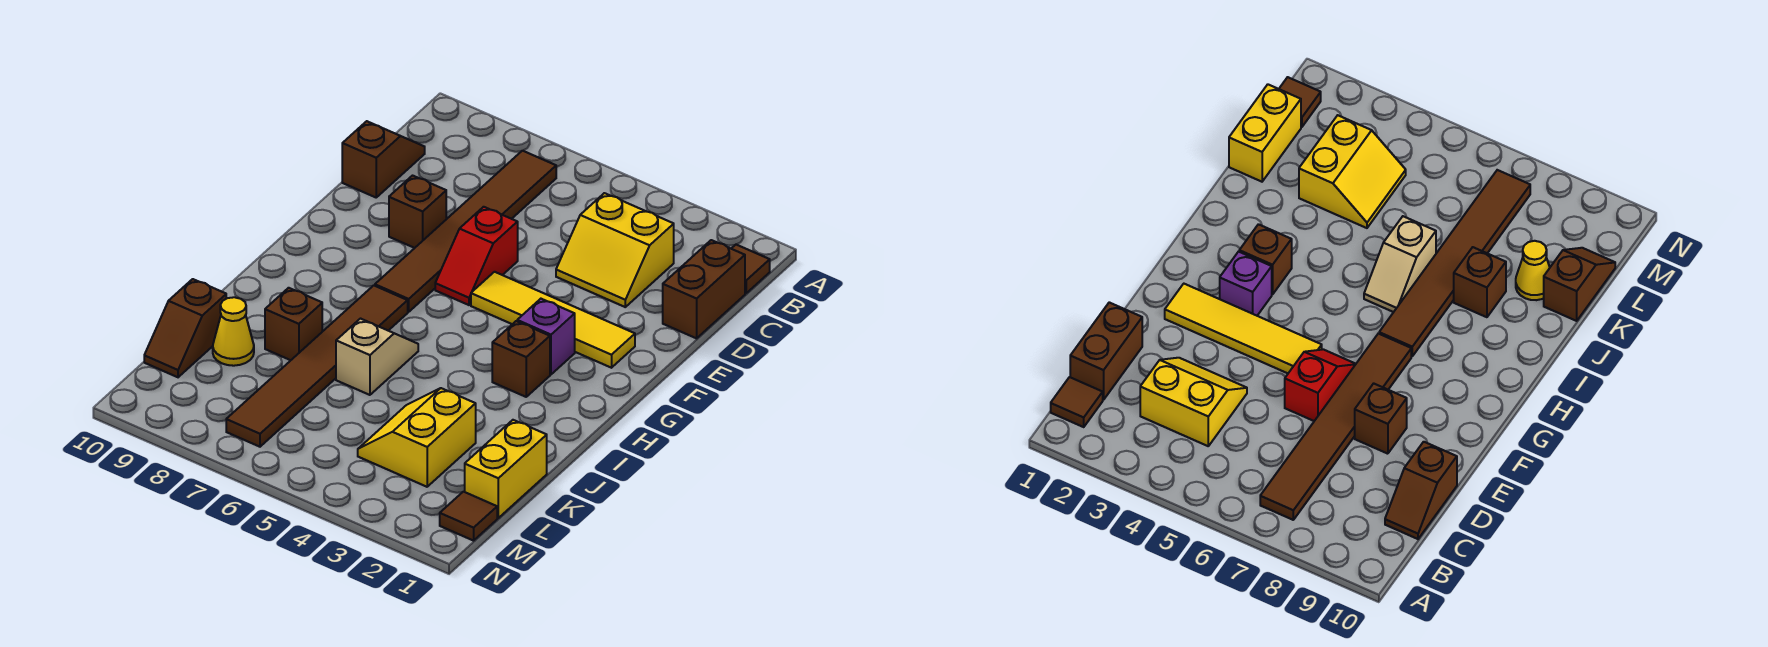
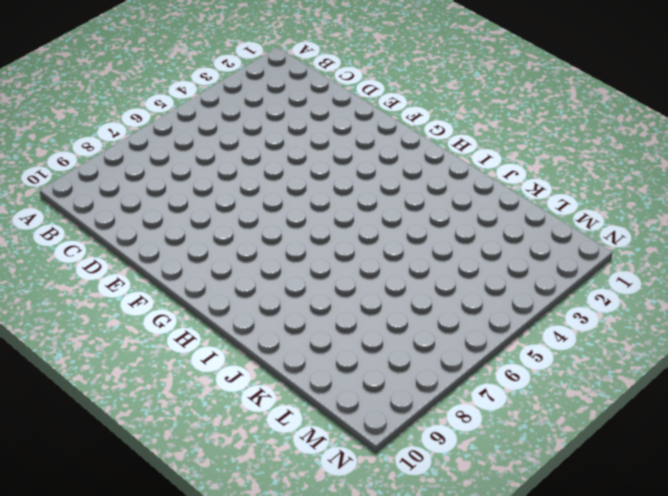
none -> brown tile B1 level 1
none -> brown tile B7:G7 level 1
none -> brown brick C1:D1 level 1

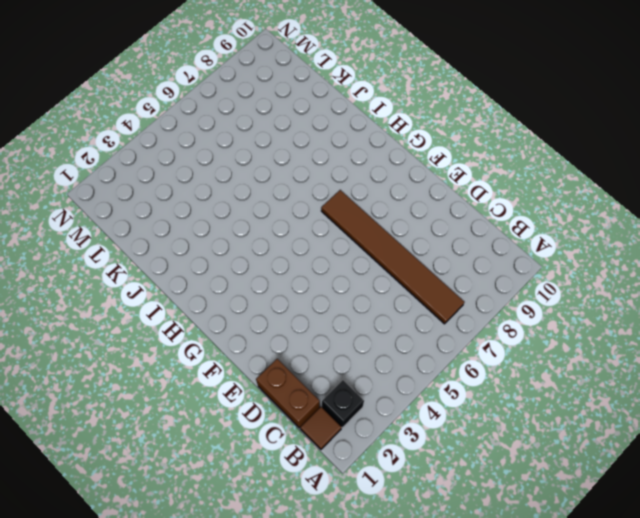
black brick B2 level 1 -> none
none -> yellow slope C3:D4 level 1 top C
none -> brown slope C10:D10 level 1 top D
none -> red slope E6:F6 level 1 top E

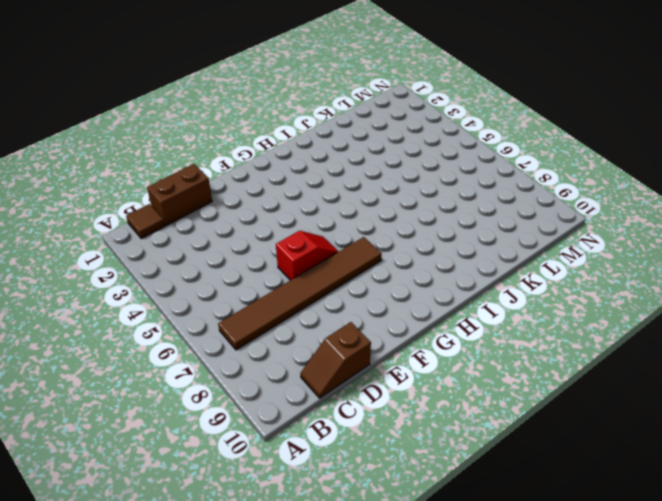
none -> yellow slope C3:D4 level 1 top C
none -> brown brick E8 level 1
none -> yellow tile F2:F5 level 1

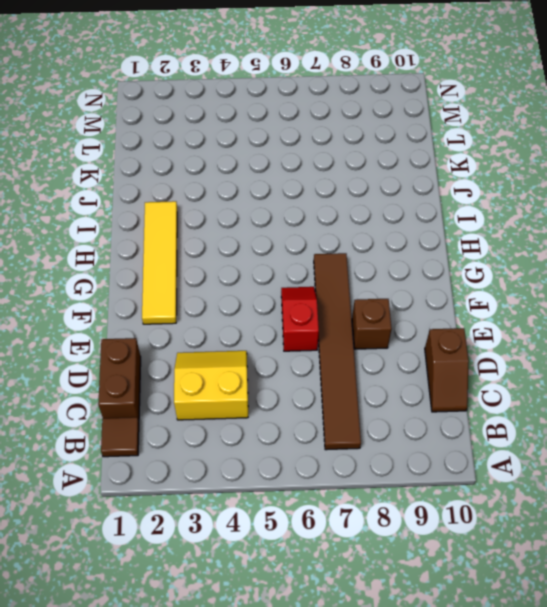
yellow tile F2:I2 level 1 -> yellow tile F2:F5 level 1
none -> purple brick G3 level 1
none -> brown brick H3 level 1
none -> brown tile H7:M7 level 1

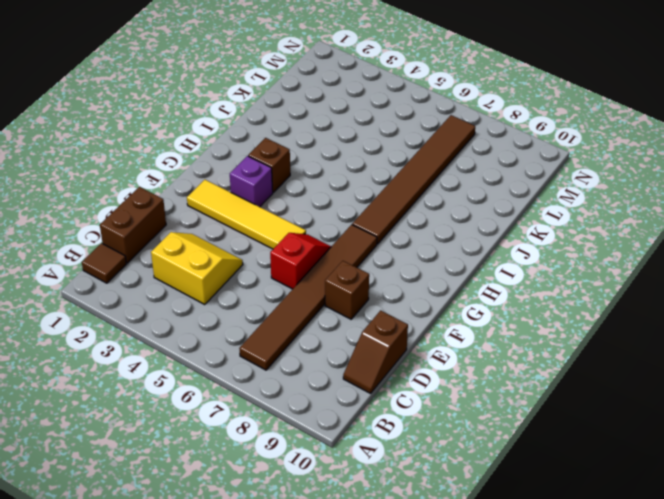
none -> tan slope I6:J6 level 1 top J
none -> brown brick J8 level 1
none -> yellow brick K1:L1 level 1

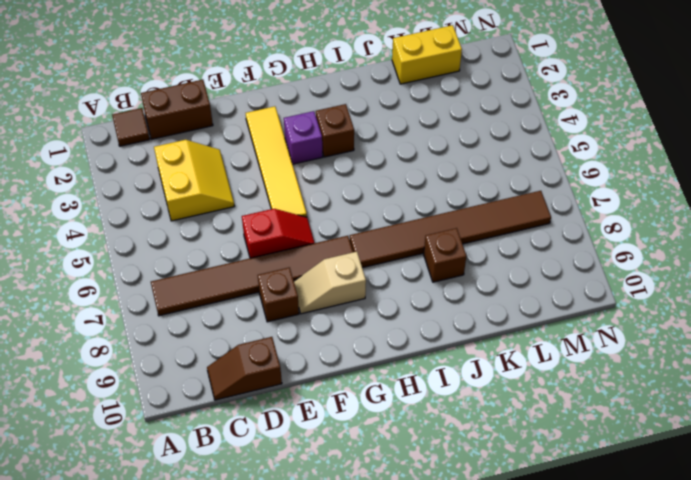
tan slope F8:G8 level 1 top G -> tan slope I6:J6 level 1 top J
none -> yellow slope K3:L4 level 1 top 3
none -> yellow cone K9 level 1
none -> brown slope K10:L10 level 1 top K

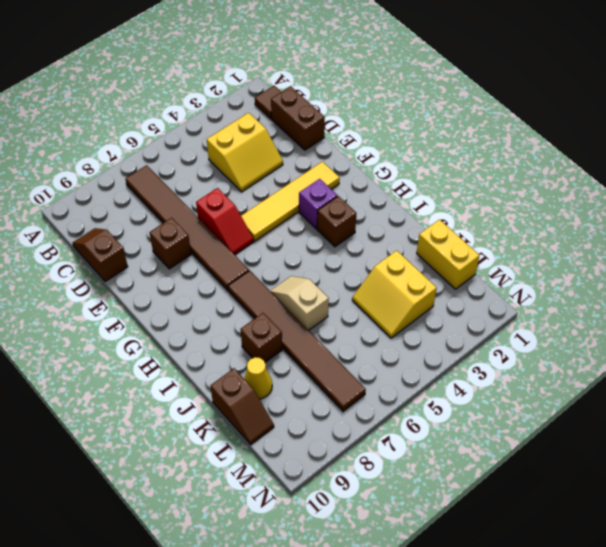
none -> brown tile M1 level 1

